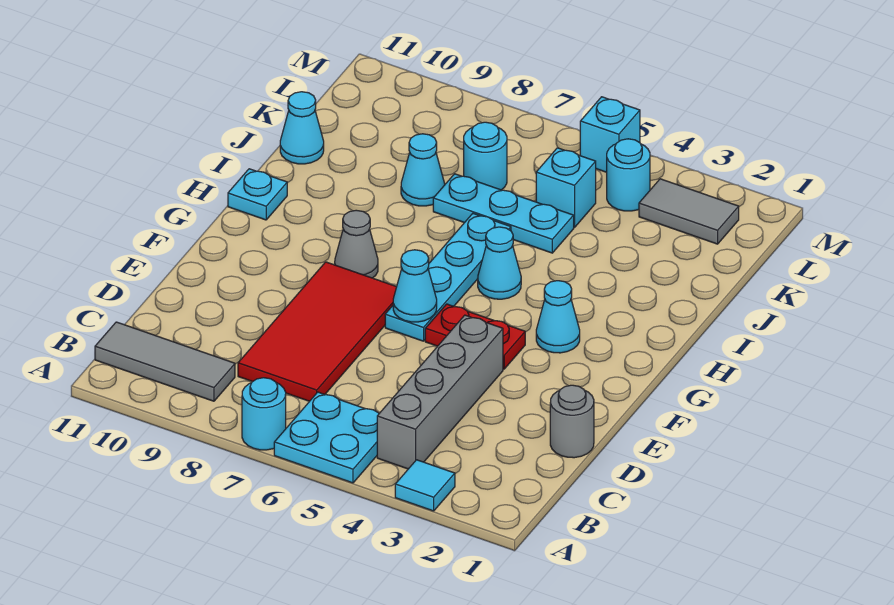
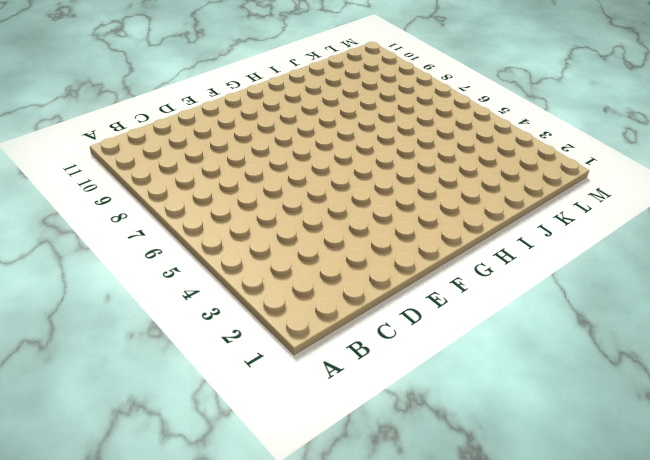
none -> cyan tile A3 level 1
none -> cyan plate A5:B6 level 1
none -> cyan round brick A7 level 1

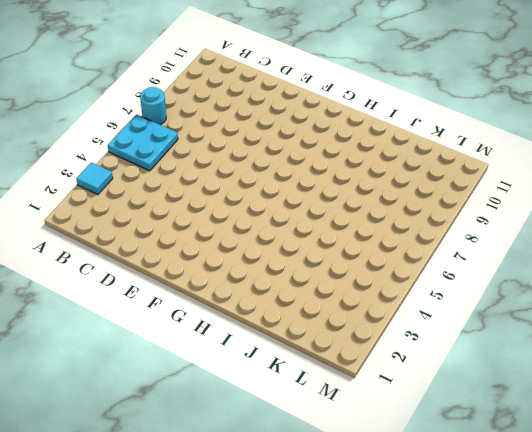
none -> grey brick B4:E4 level 1
none -> grey tile B9:B11 level 1
none -> red tile C7:F8 level 1

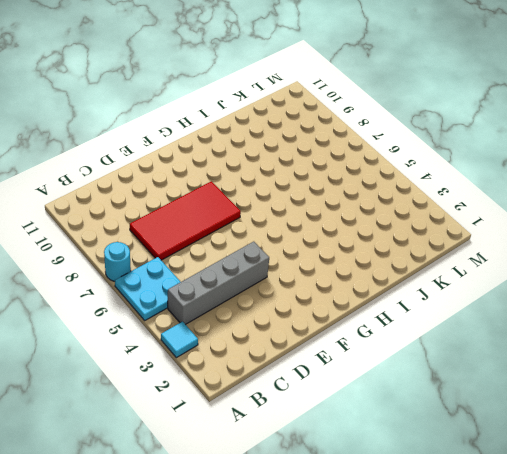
none -> grey tile B9:B11 level 1
none -> grey round brick D1 level 1
none -> red plate F4:F5 level 1

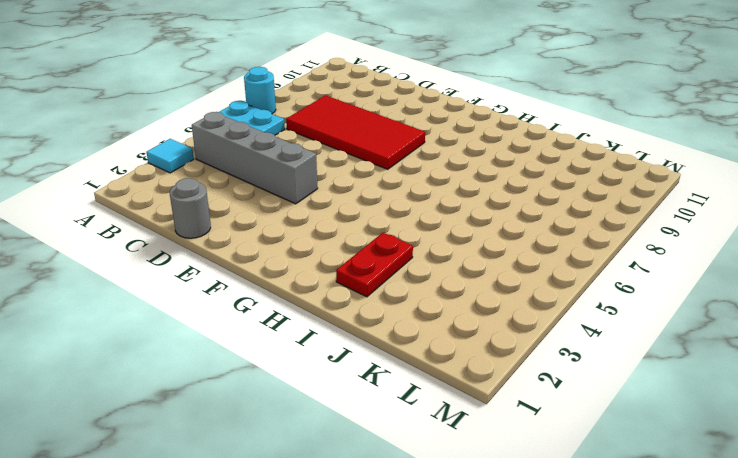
red plate I2:I3 level 1 -> red plate F4:F5 level 1
none -> grey tile B9:B11 level 1
none -> cyan plate F6:I6 level 1
none -> cyan cone G3 level 1

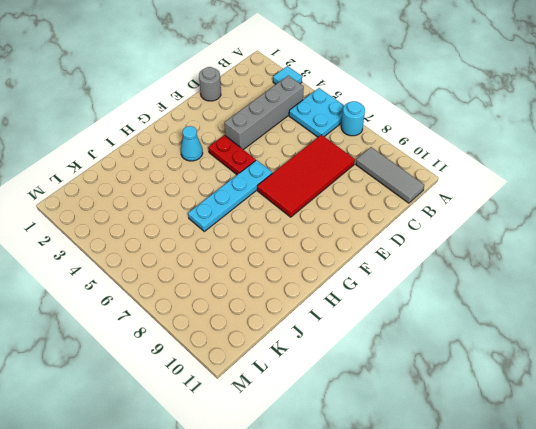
none -> grey cone G8 level 1
none -> cyan cone H5 level 1
none -> cyan plate H11 level 1

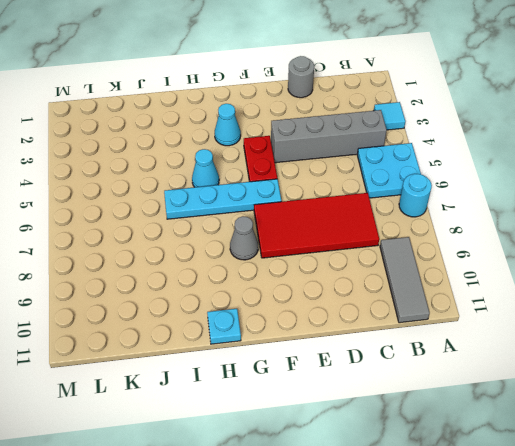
none -> cyan plate J5:J7 level 1
none -> cyan cone J8 level 1
none -> cyan cone J11 level 1

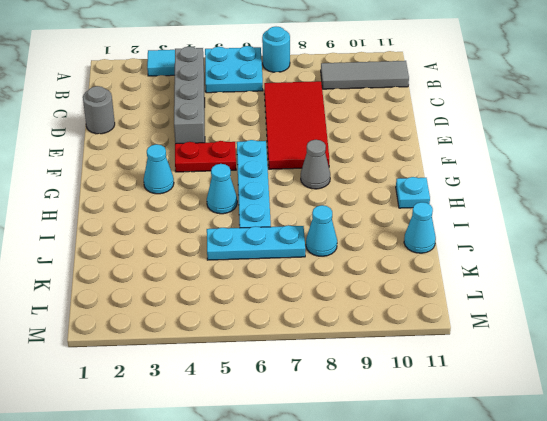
none -> cyan brick K5 level 1
none -> cyan round brick K7 level 1
none -> grey tile L2:L3 level 1

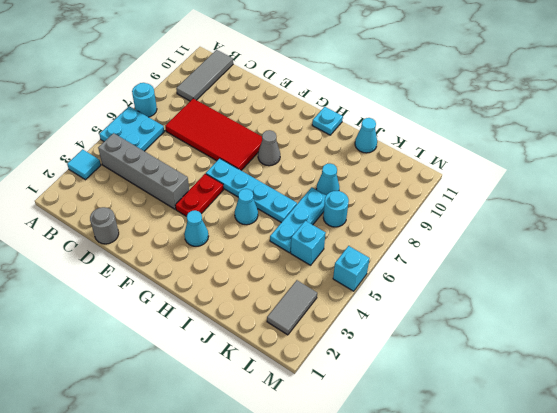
none -> cyan round brick L4 level 1
none -> cyan cone F6 level 2

